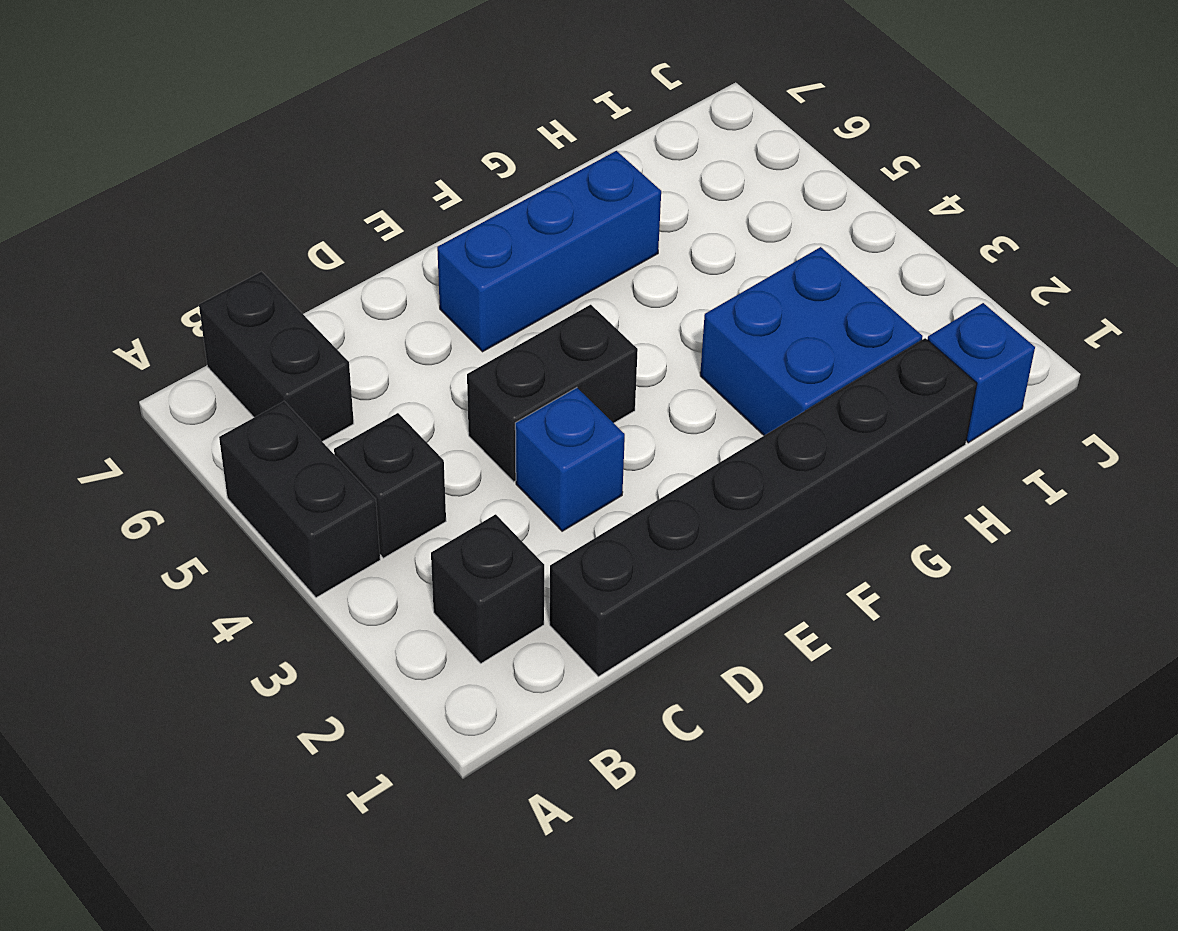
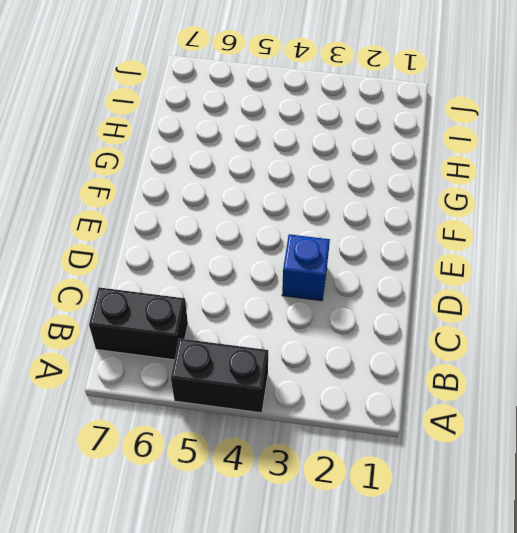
none -> black brick B2 level 1
none -> black brick B4 level 1

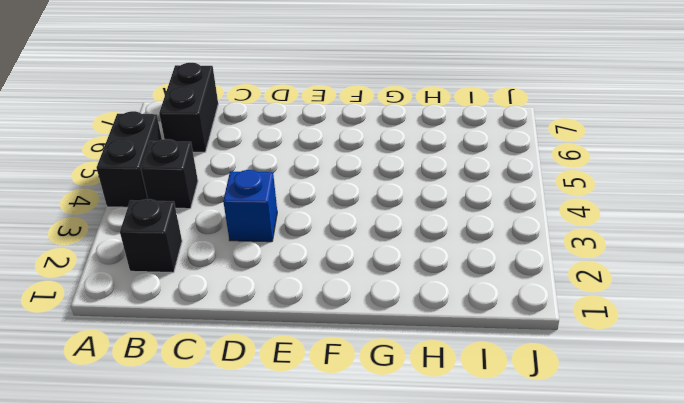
none -> black brick C1:H1 level 1
none -> black brick D4:E4 level 1

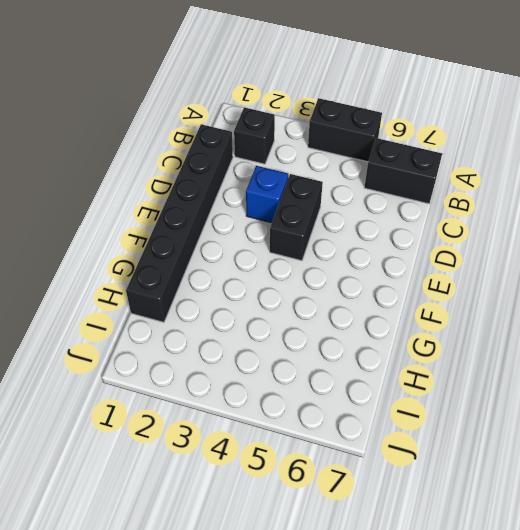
none -> black brick B4 level 1
none -> blue brick E6:G6 level 1

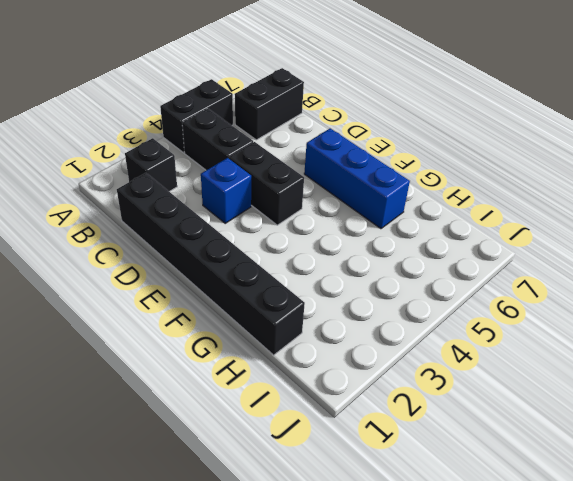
black brick B4:C4 level 1 -> black brick B4 level 1
none -> blue brick G2:H3 level 1
none -> blue brick I1 level 1

